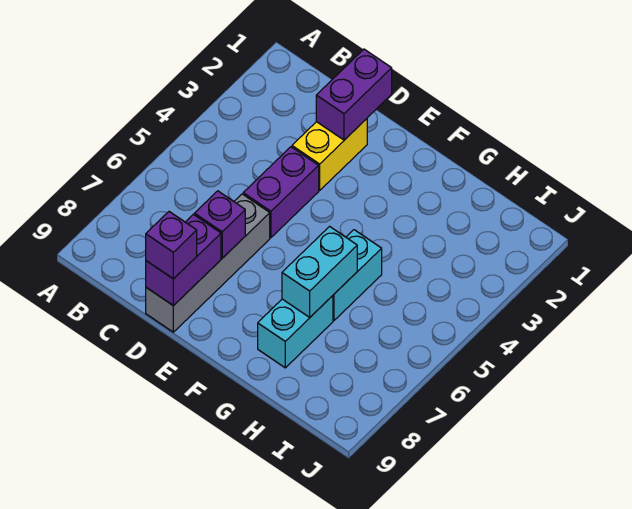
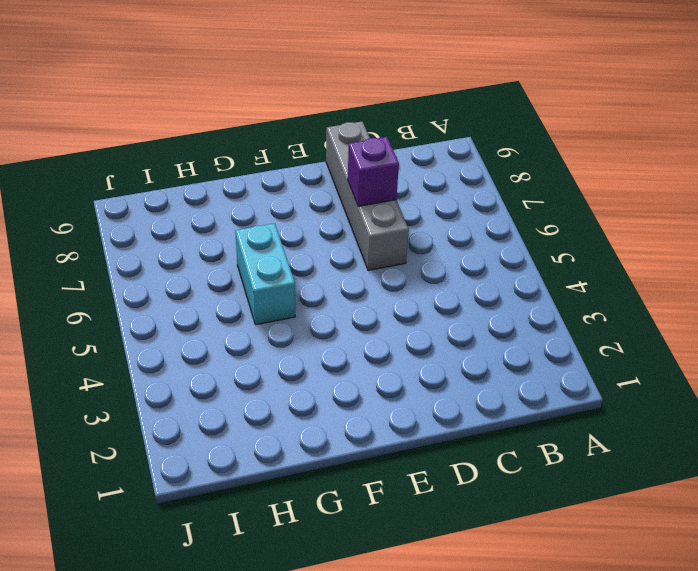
none -> yellow brick D2:D3 level 1
none -> purple brick D4:D5 level 1

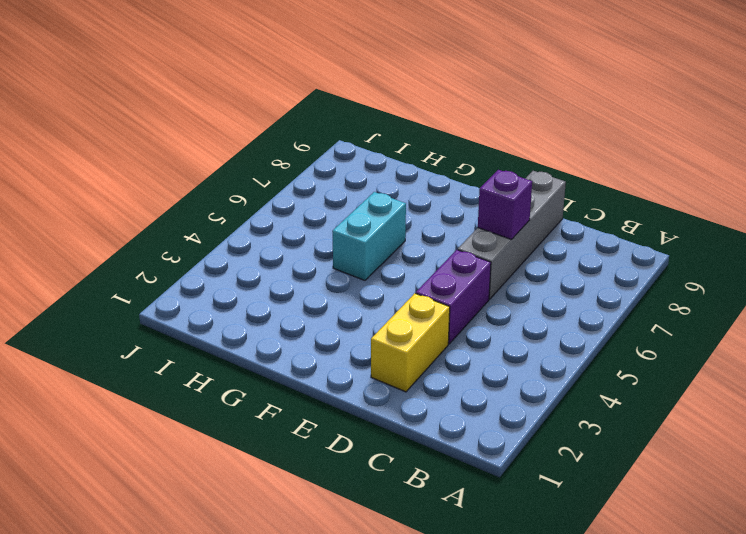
none -> cyan brick G7:G8 level 1
none -> purple brick D1:D2 level 2

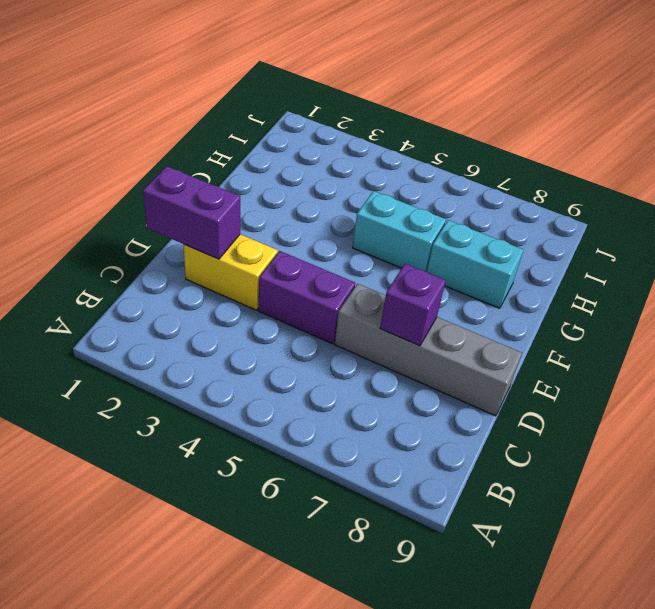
none -> purple brick D8:D9 level 2
none -> cyan brick G6:G7 level 2

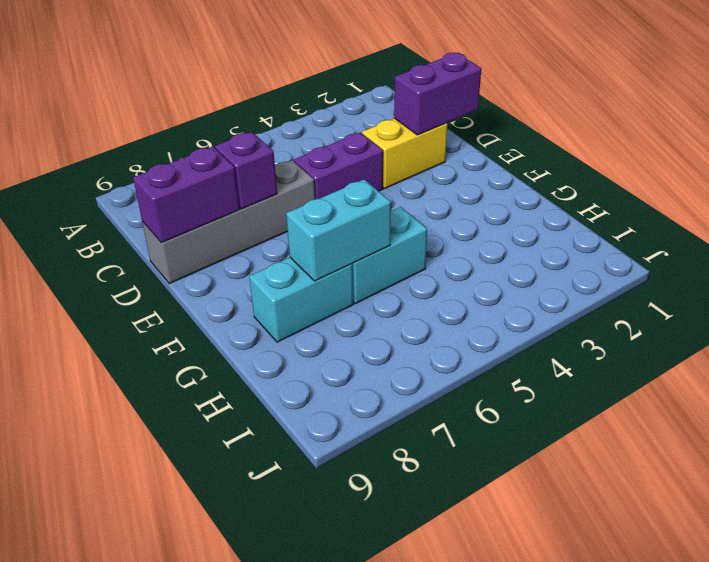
none -> purple brick D9 level 3

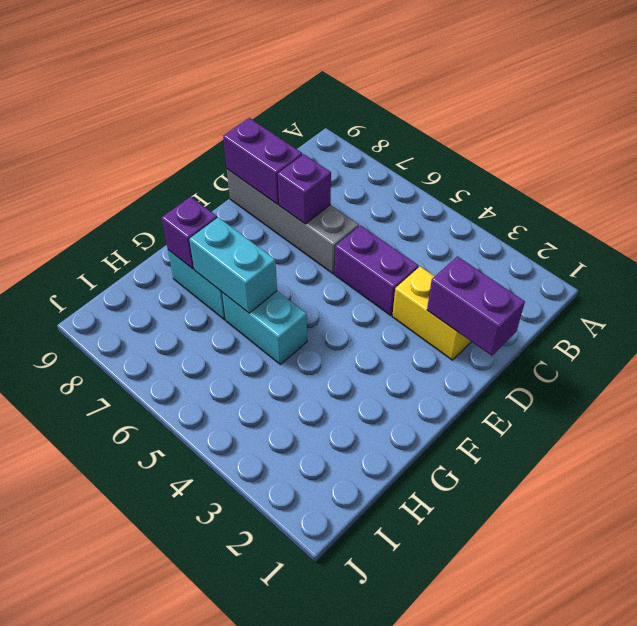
purple brick G8 level 2 -> purple brick D9 level 3

